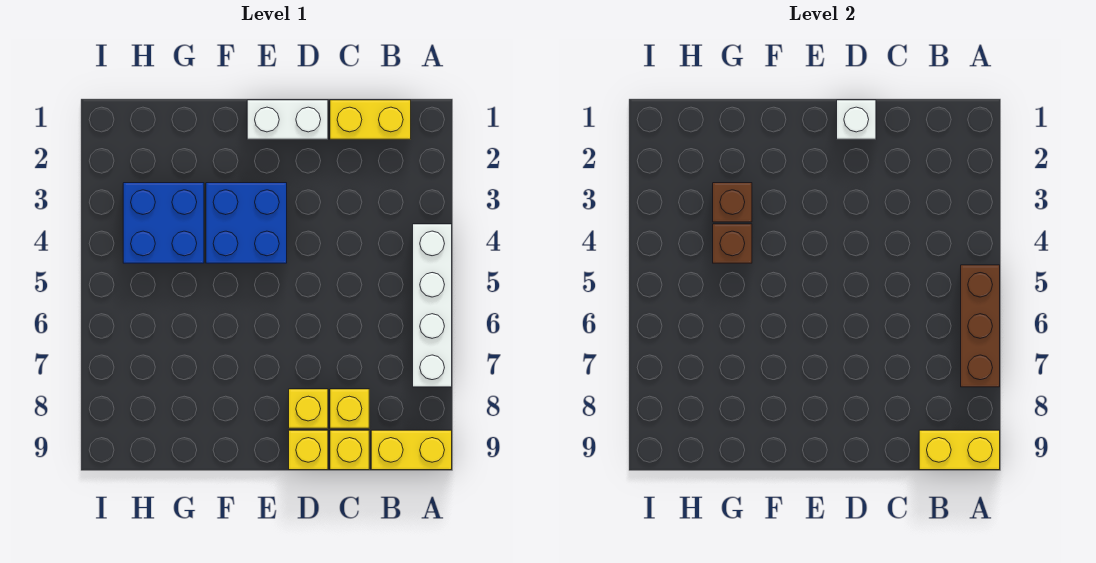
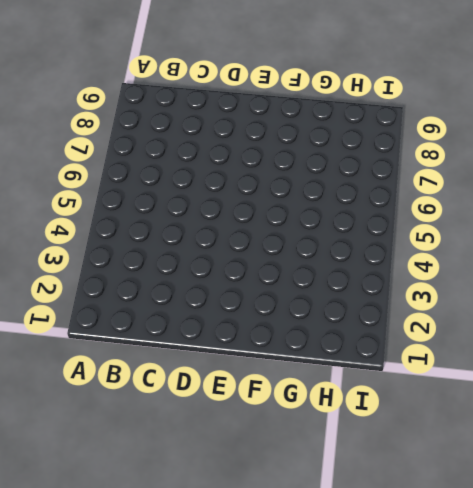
none -> white brick A4:A7 level 1
none -> yellow brick A9:B9 level 1
none -> yellow brick B1:C1 level 1

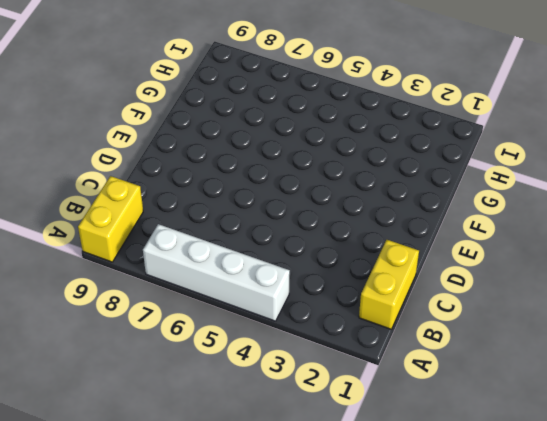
none -> yellow brick C8 level 1
none -> yellow brick C9 level 1
none -> white brick D1:E1 level 1

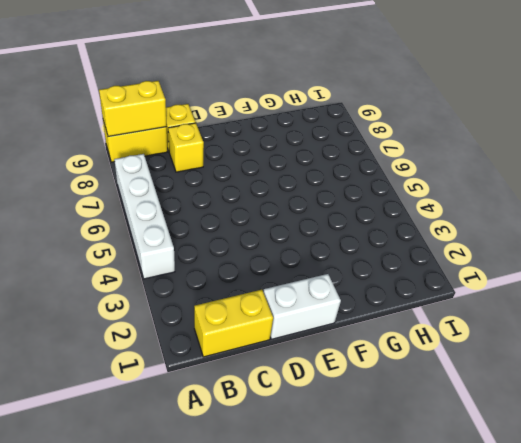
none -> yellow brick D8 level 1
none -> yellow brick D9 level 1
none -> blue brick E3:F4 level 1

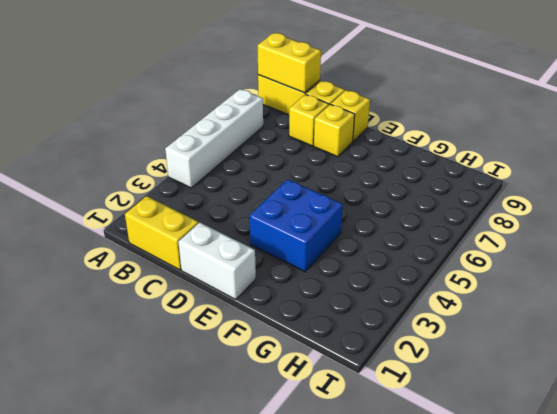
none -> blue brick G3:H4 level 1
none -> brown brick A5:A7 level 2
none -> white brick D1 level 2

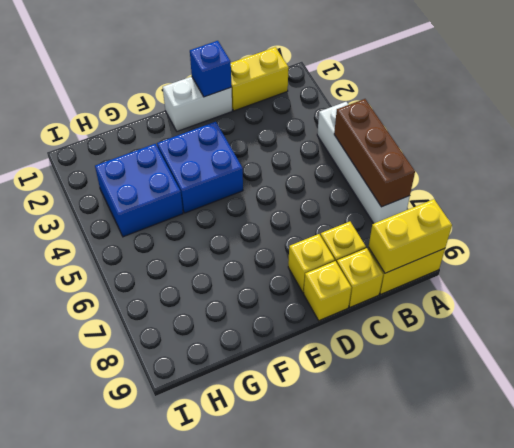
blue brick D1 level 2 -> white brick D1 level 2
none -> brown brick G3 level 2
none -> brown brick G4 level 2

